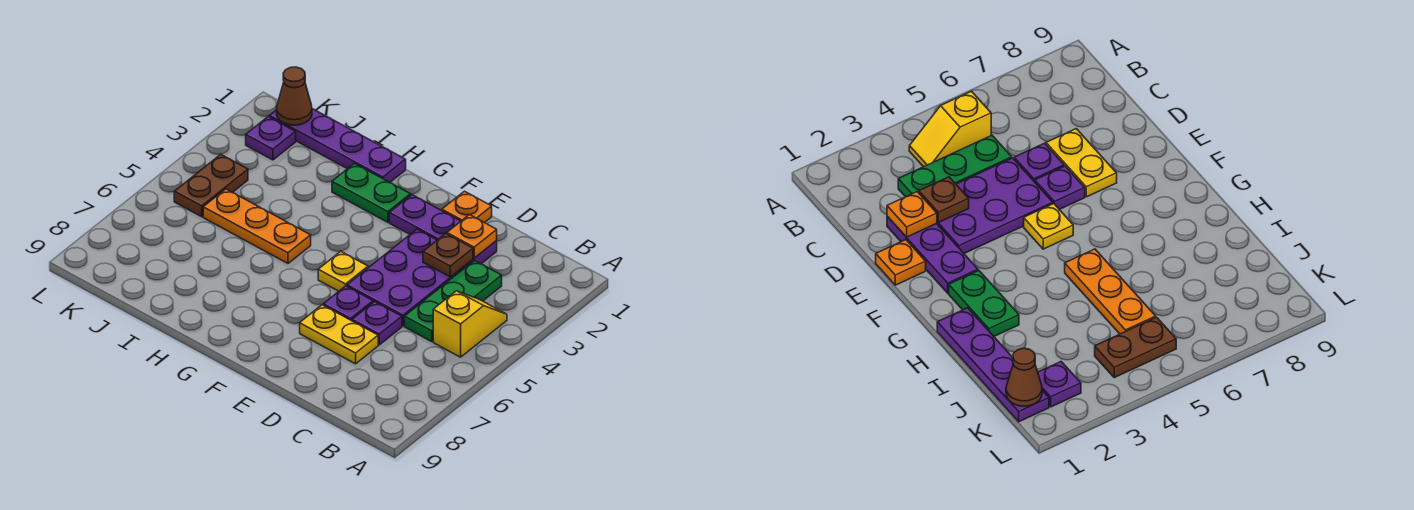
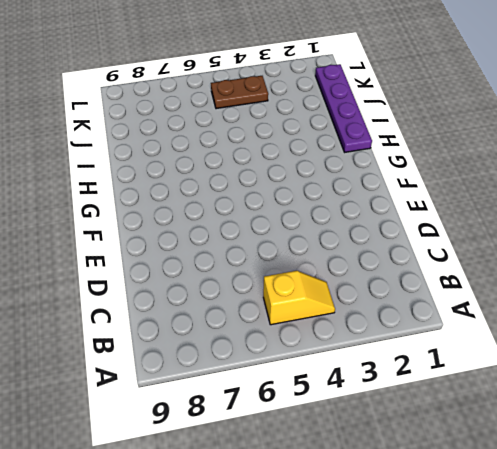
none -> green plate C3:C5 level 1
none -> purple plate D2:F2 level 1
none -> purple plate D3:E5 level 1

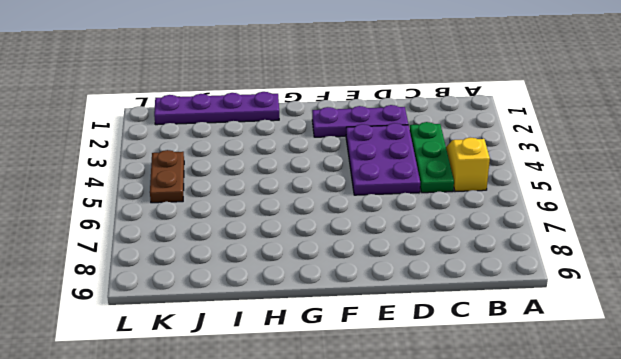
none -> purple plate D6 level 1
none -> yellow plate D7:E7 level 1
none -> orange plate E1 level 1

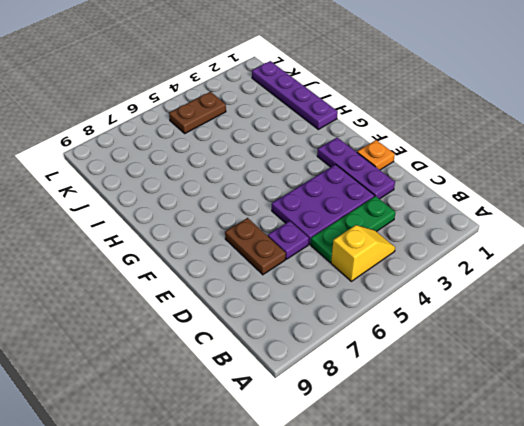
brown plate D7:E7 level 1 -> yellow plate D7:E7 level 1
none -> purple plate E6 level 1
none -> yellow plate F5 level 1
none -> green plate G2:H2 level 1

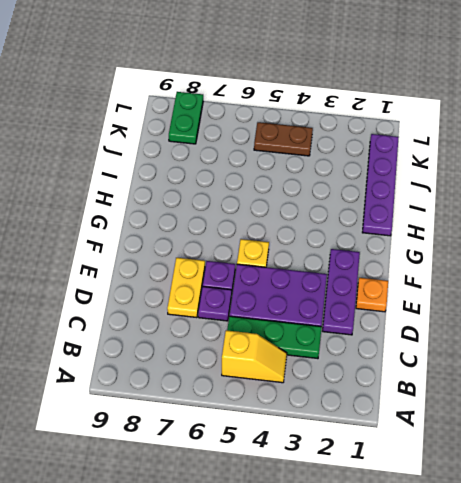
green plate K8:L8 level 1 -> green plate G2:H2 level 1
none -> orange plate H5:J5 level 1
none -> purple plate K2 level 1
none -> orange plate D2 level 2

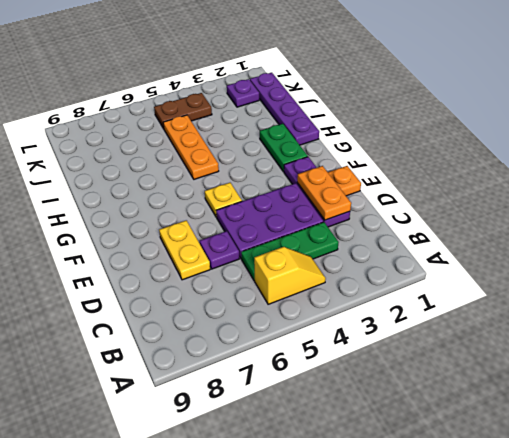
orange plate D2:E2 level 2 -> orange plate D2 level 2
none -> purple plate E6 level 1
none -> brown plate D3 level 2
none -> brown cone K1 level 2

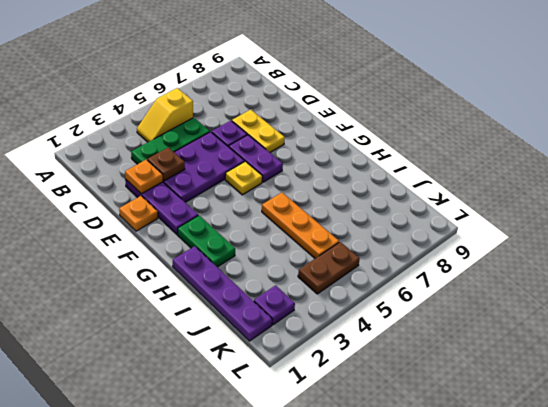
purple plate E6:F6 level 1 -> purple plate E6 level 1
none -> brown cone K1 level 2

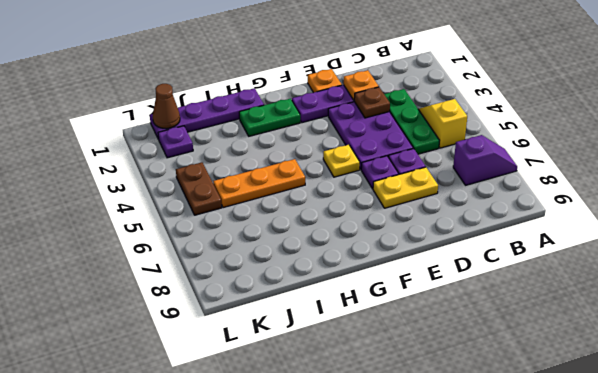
purple slope A7:B7 level 1 top B -> none

